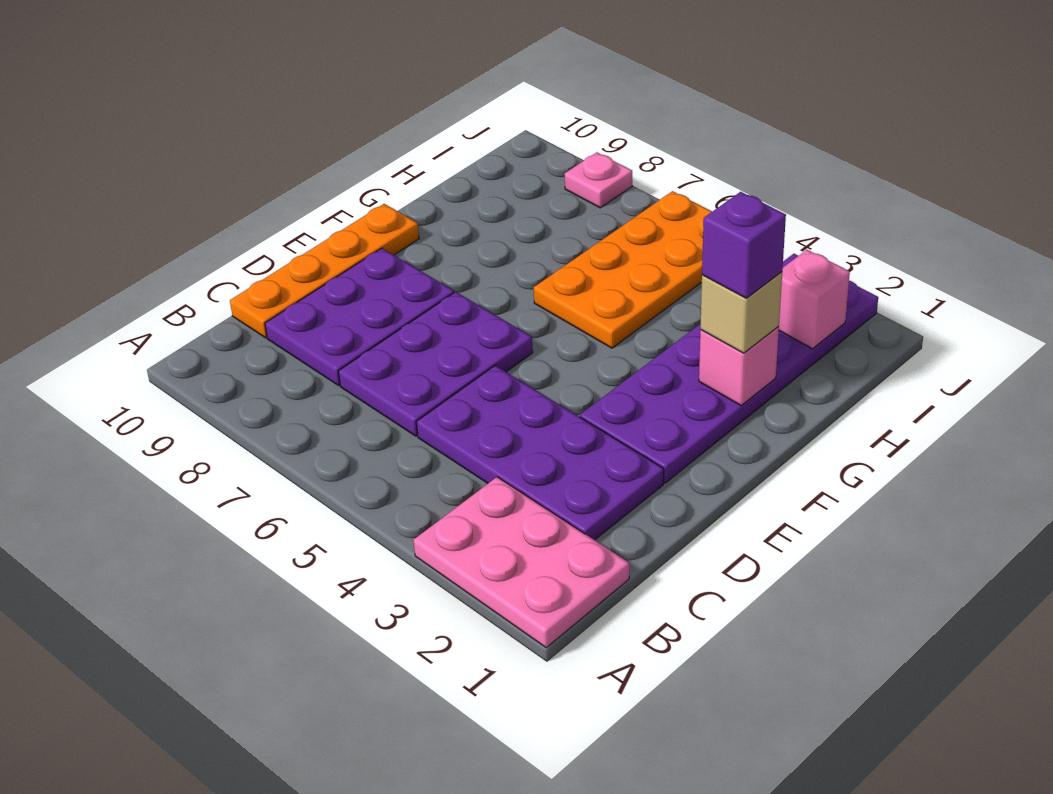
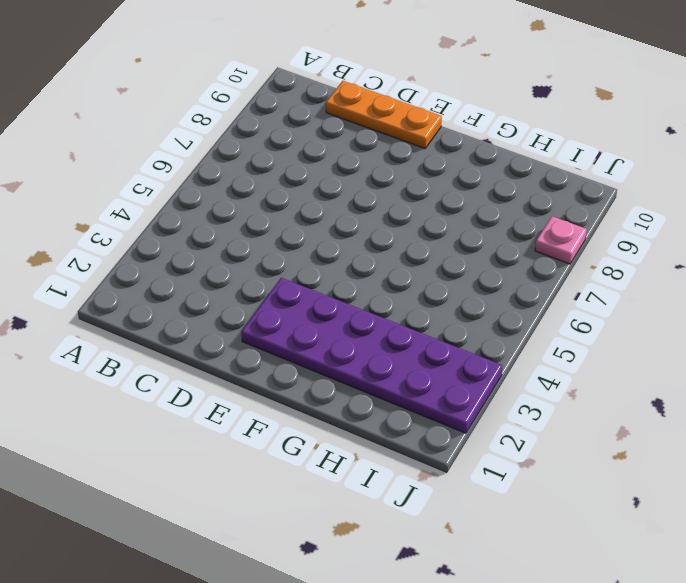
orange plate C10:E10 level 1 -> orange plate C10:F10 level 1
none -> pink plate A1:B3 level 1
none -> purple plate C2:D5 level 1
none -> purple plate C6:E7 level 1

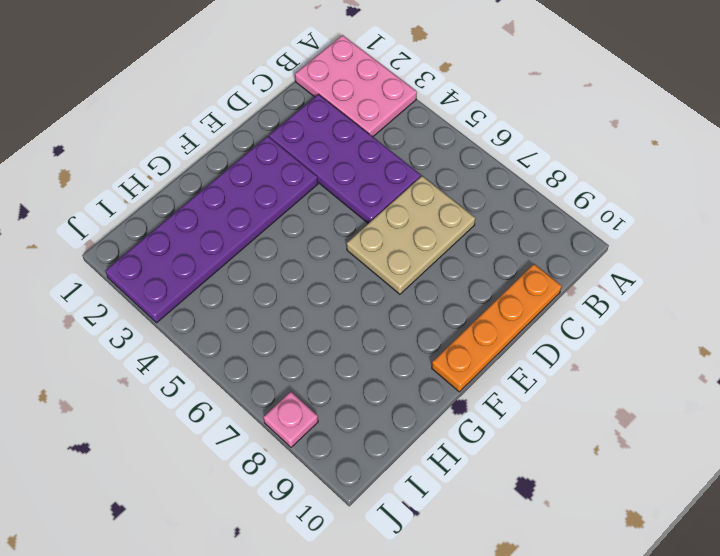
tan plate C6:E7 level 1 -> purple plate C6:E7 level 1
none -> purple plate C8:E9 level 1
none -> orange plate G5:J6 level 1
none -> pink brick G2 level 2

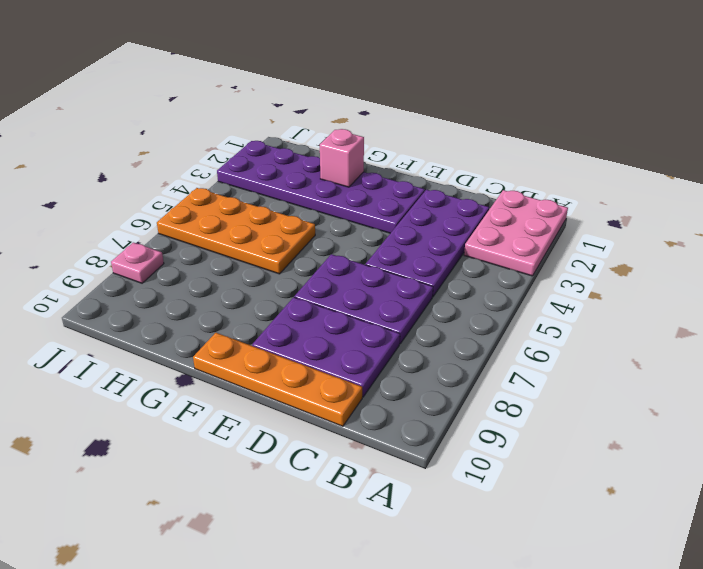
none -> pink brick I2 level 2
none -> tan brick G2 level 3
none -> purple brick G2 level 4

